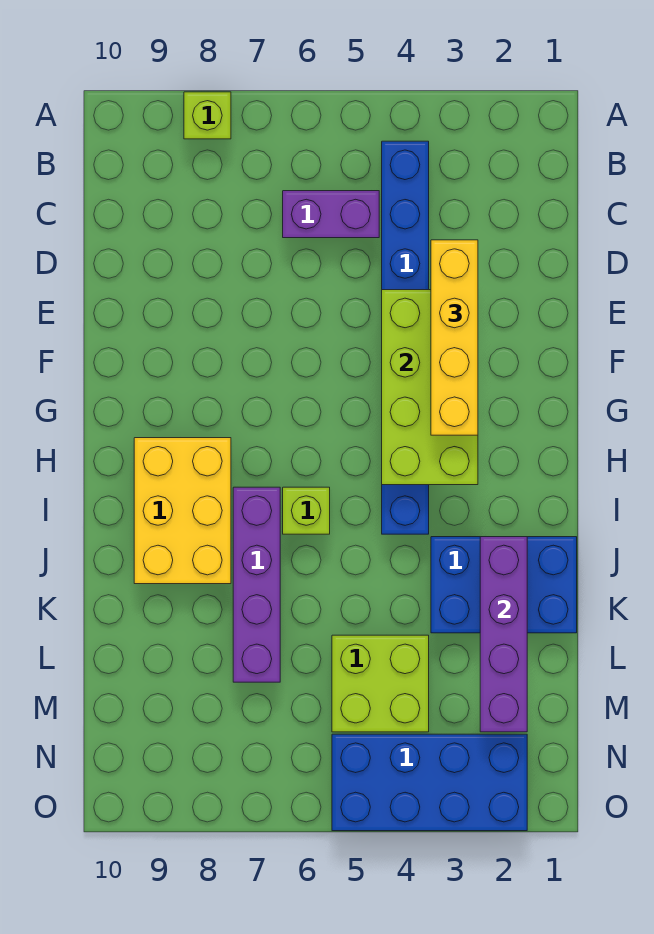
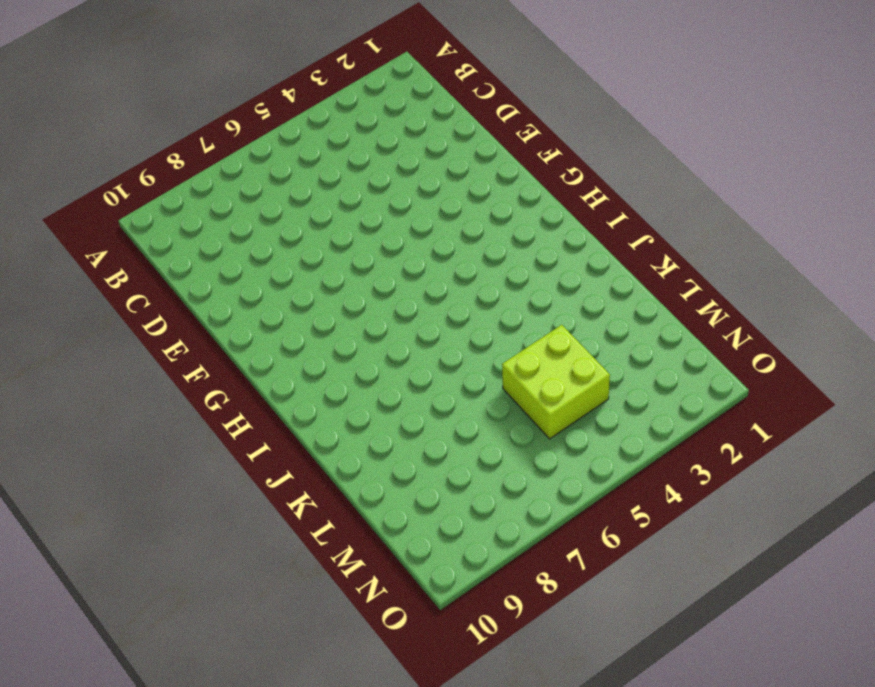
none -> lime brick A8 level 1
none -> blue brick B4:I4 level 1
none -> purple brick C5:C6 level 1

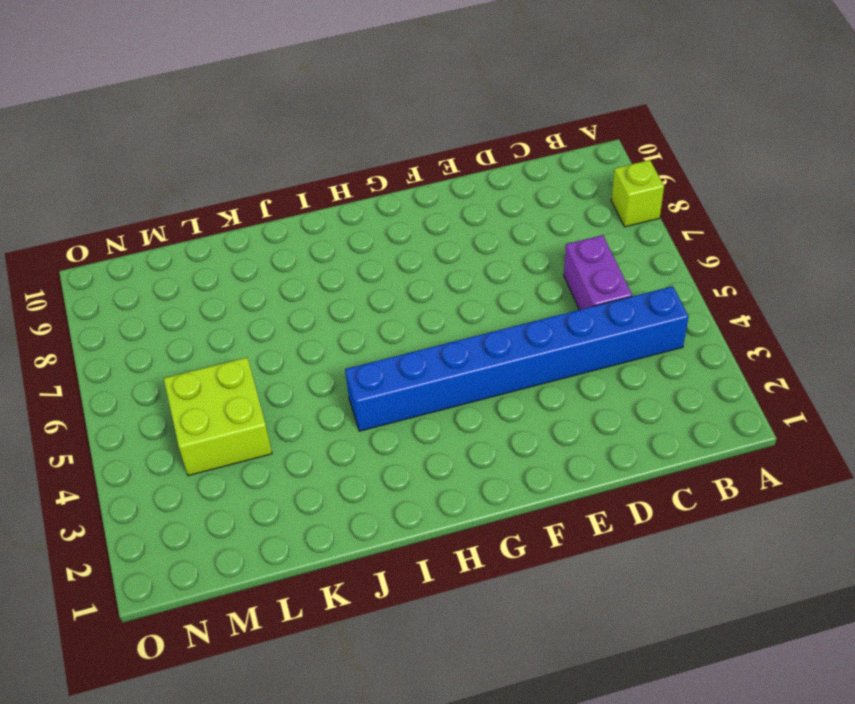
none -> yellow brick H8:J9 level 1
none -> lime brick I6 level 1
none -> purple brick I7:L7 level 1

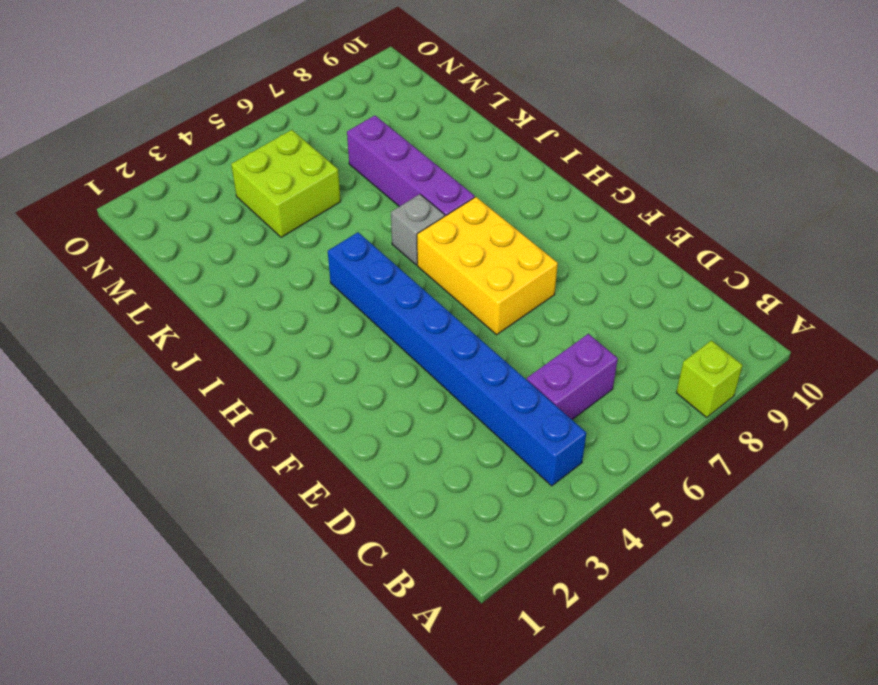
yellow brick F6:H7 level 1 -> yellow brick H8:J9 level 1
grey brick I6 level 1 -> lime brick I6 level 1
none -> blue brick J1:K3 level 1
none -> blue brick N2:O5 level 1
none -> lime brick E3:H4 level 2

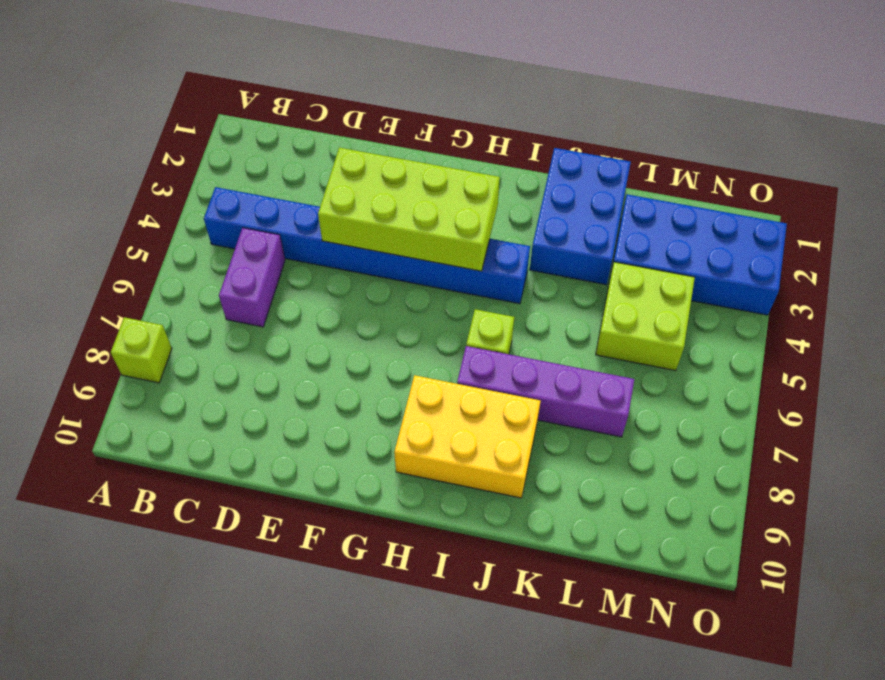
blue brick L2:O3 level 1 -> blue brick N2:O5 level 1
none -> purple brick J2:M2 level 2
none -> yellow brick D3:G3 level 3

